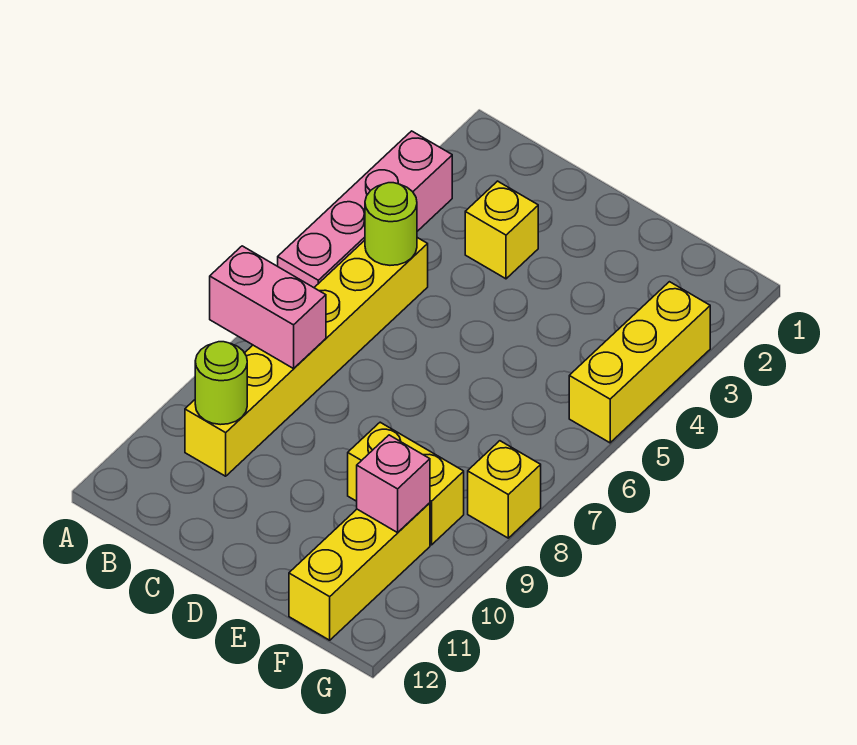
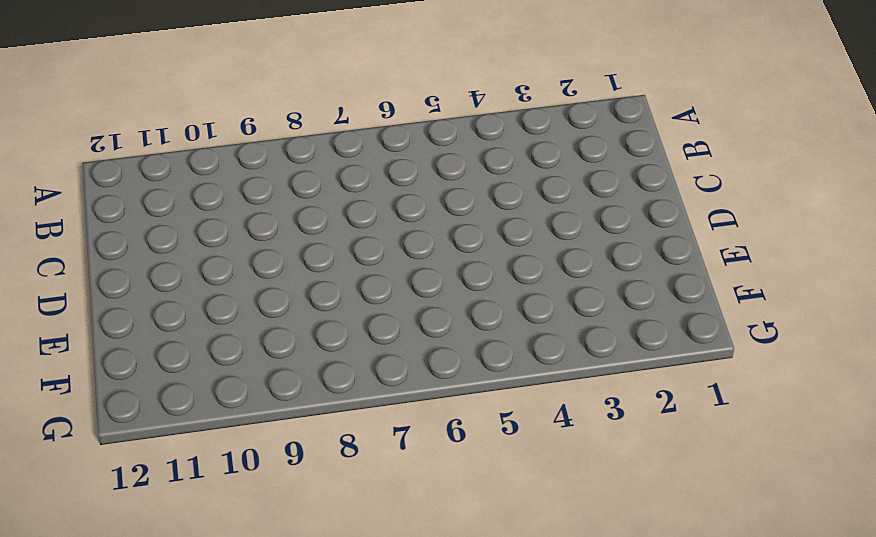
none -> pink brick A3:A6 level 1
none -> yellow brick B5:B10 level 1

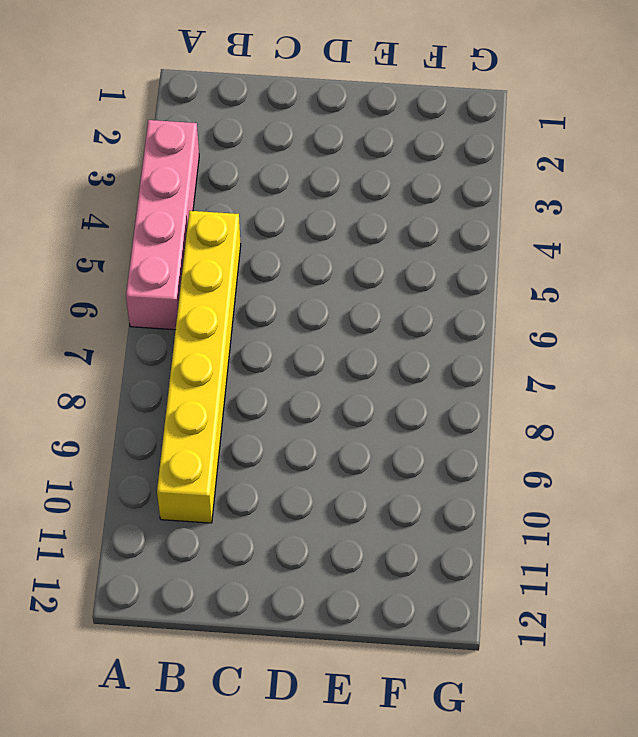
none -> yellow brick C3 level 1
none -> yellow brick E9:F9 level 1

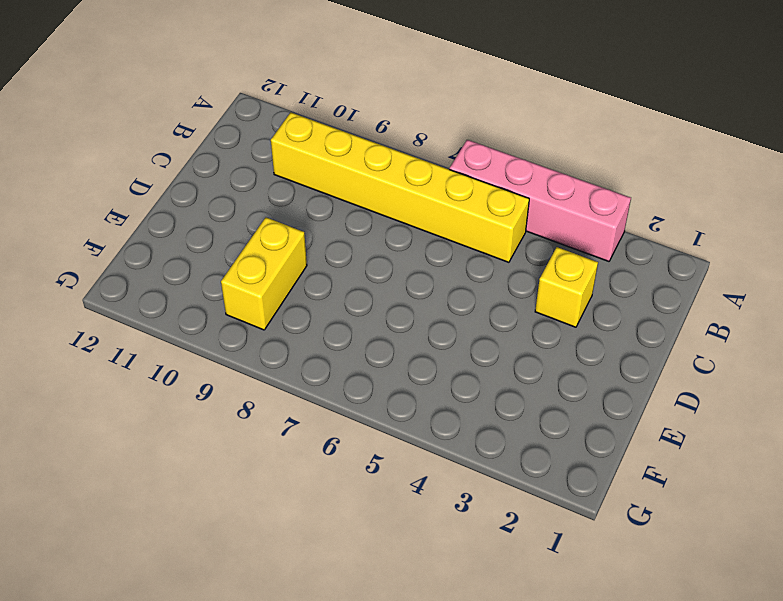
none -> yellow brick F10:F12 level 1
none -> yellow brick G3:G5 level 1

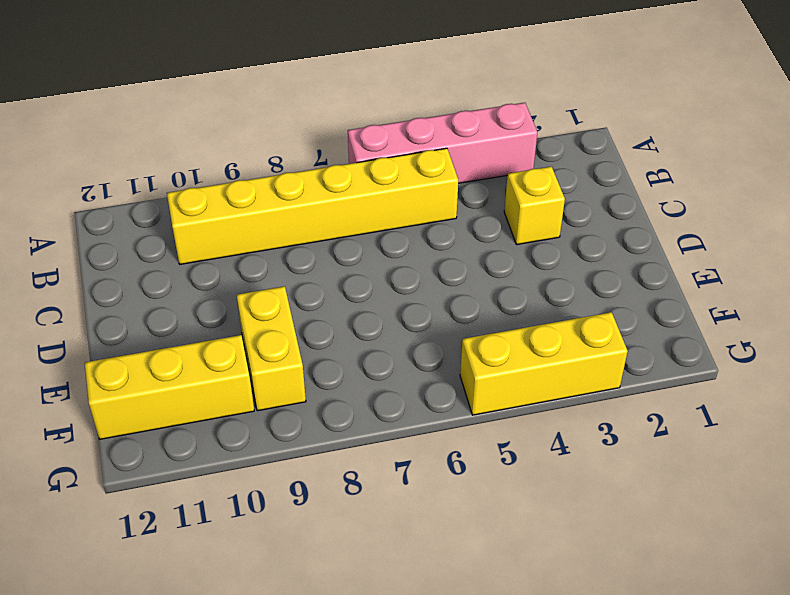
none -> yellow brick G8 level 1
none -> pink brick A8:B8 level 2

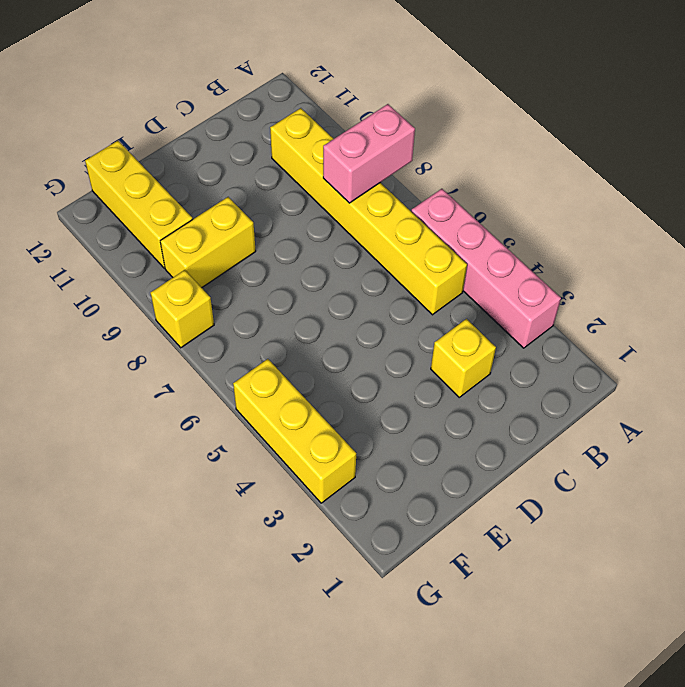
none -> lime round brick B5 level 2
none -> lime round brick B10 level 2

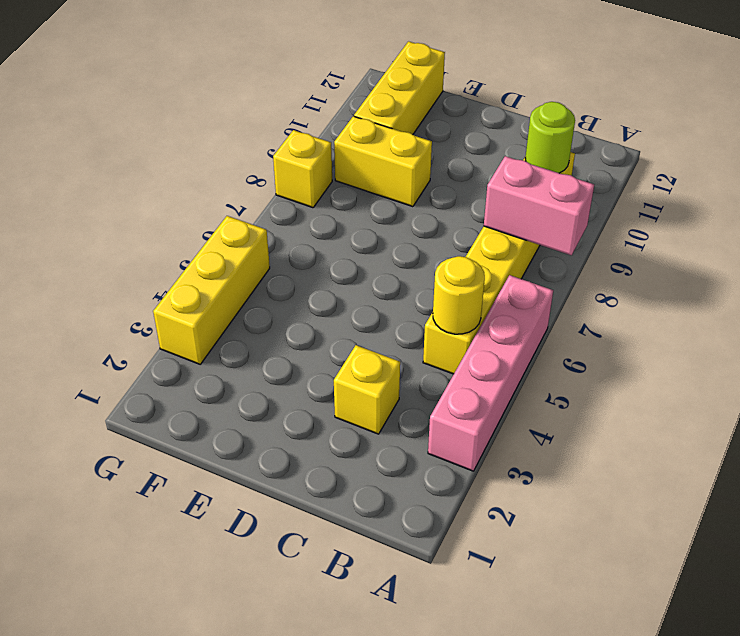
yellow round brick B5 level 2 -> lime round brick B5 level 2
none -> pink brick F10 level 2

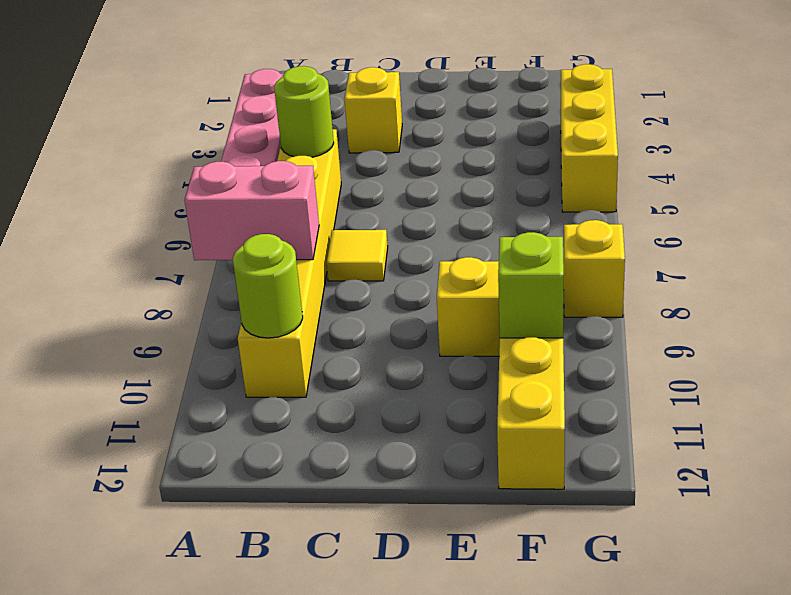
yellow tile C7 level 1 -> none
lime brick F10 level 2 -> pink brick F10 level 2

